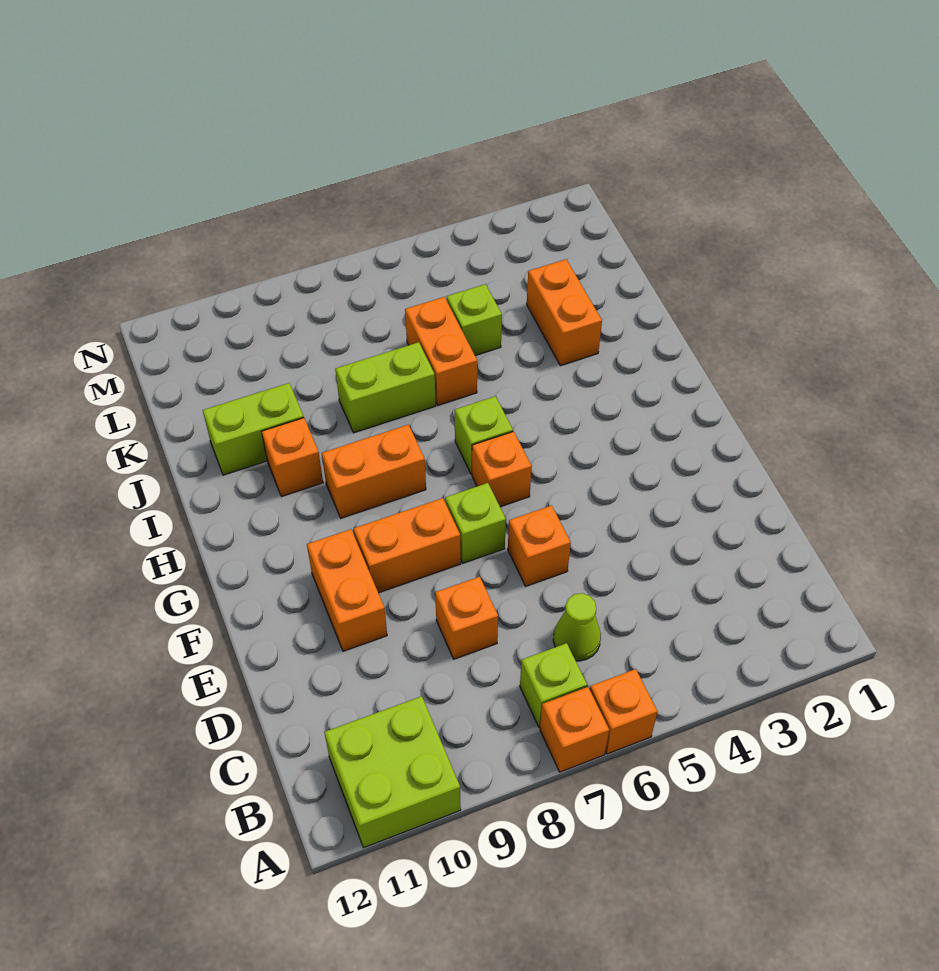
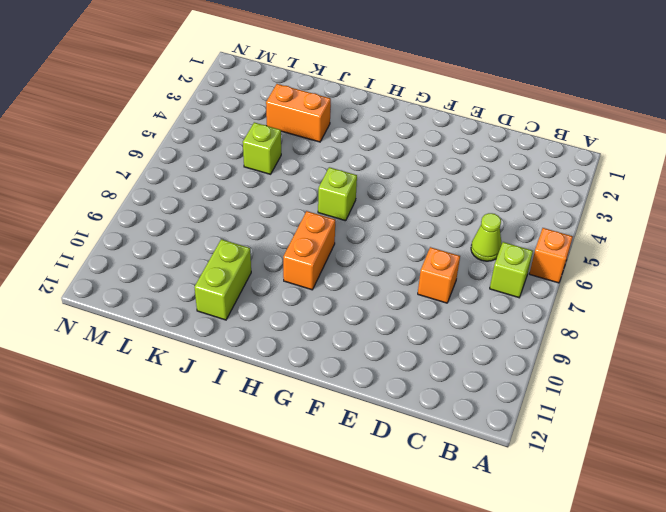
none -> orange brick A7 level 1
none -> lime brick A10:B11 level 1
none -> orange brick E6 level 1

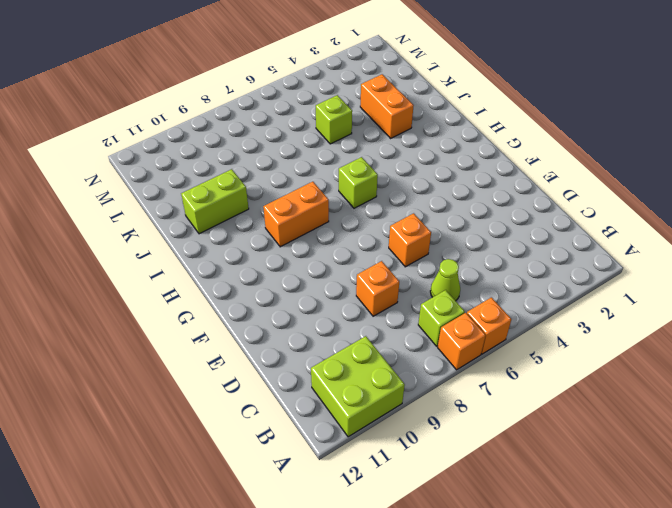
none -> orange brick E10:F10 level 1
none -> lime brick F7 level 1
none -> orange brick F8:F9 level 1

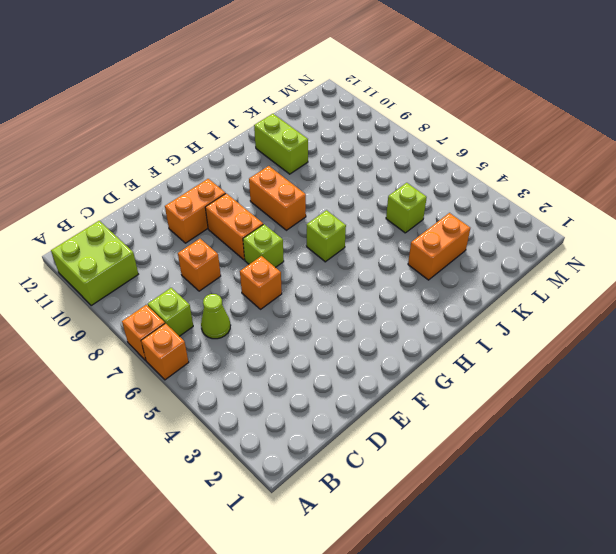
none -> orange brick G6 level 1
none -> orange brick I10 level 1
none -> orange brick J6:K6 level 1

